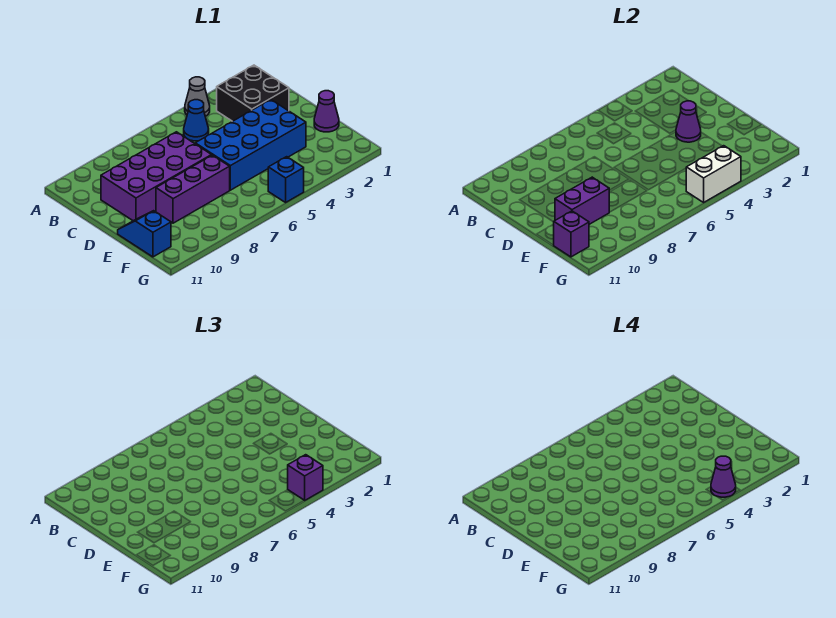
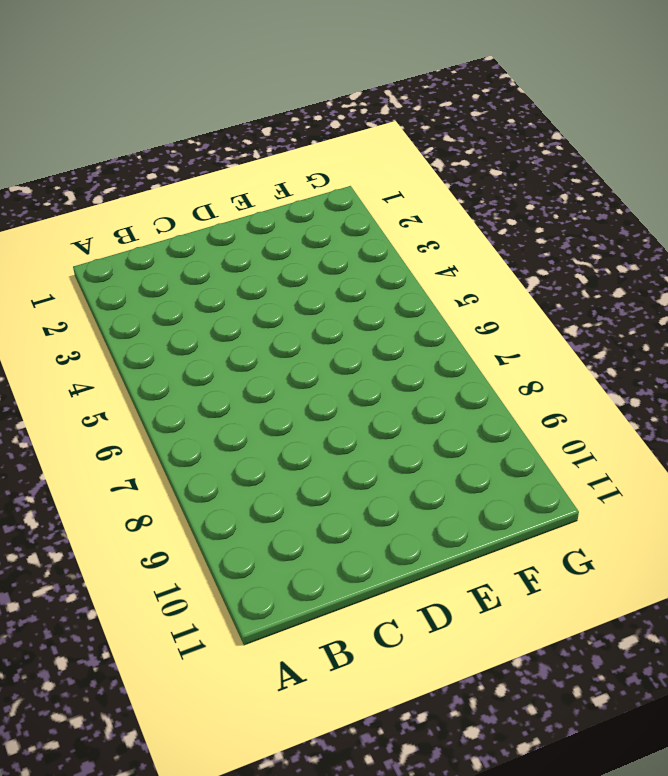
none -> grey cone A4 level 1
none -> black brick B2:C3 level 1
none -> blue cone B5 level 1

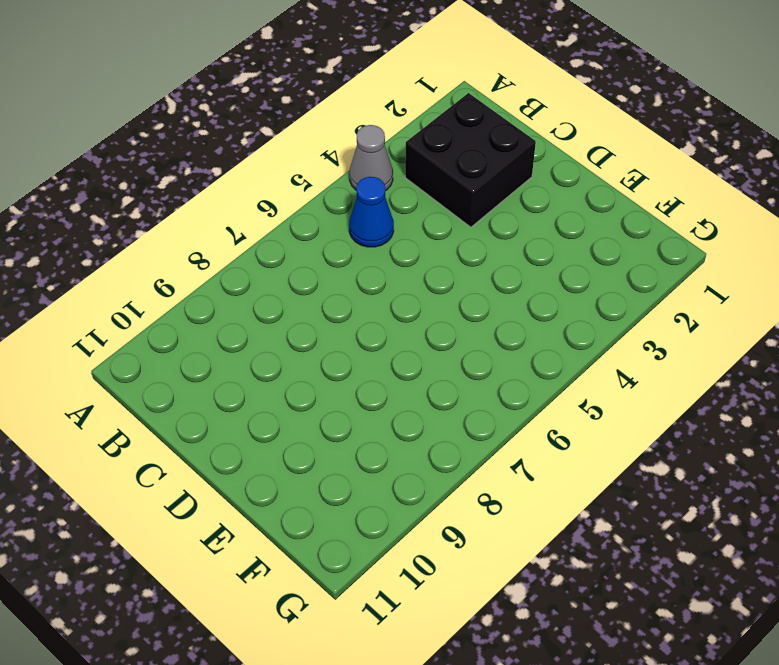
none -> purple brick C7:D10 level 1
none -> blue brick D3:E6 level 1
none -> purple cone E1 level 1

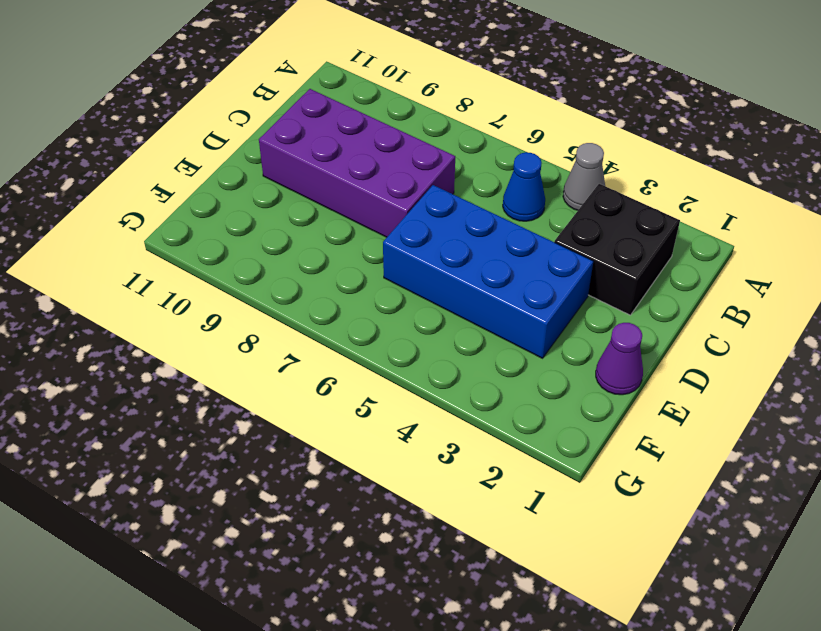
none -> purple brick E7:E9 level 1
none -> blue slope E11:F11 level 1 top F
none -> blue brick G5 level 1

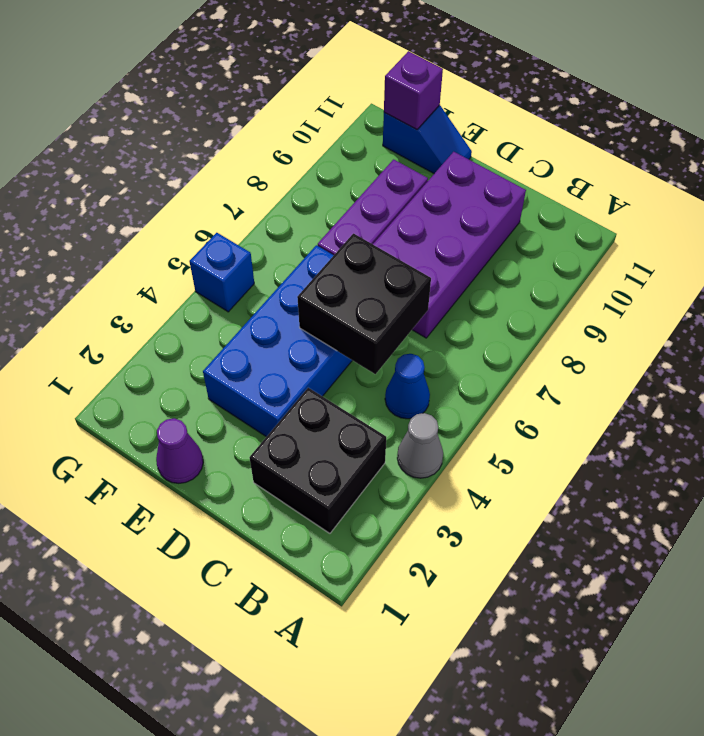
black brick C5:D6 level 2 -> none
none -> purple cone D3 level 2
none -> purple brick E9:E10 level 2
none -> white brick G4:G5 level 2

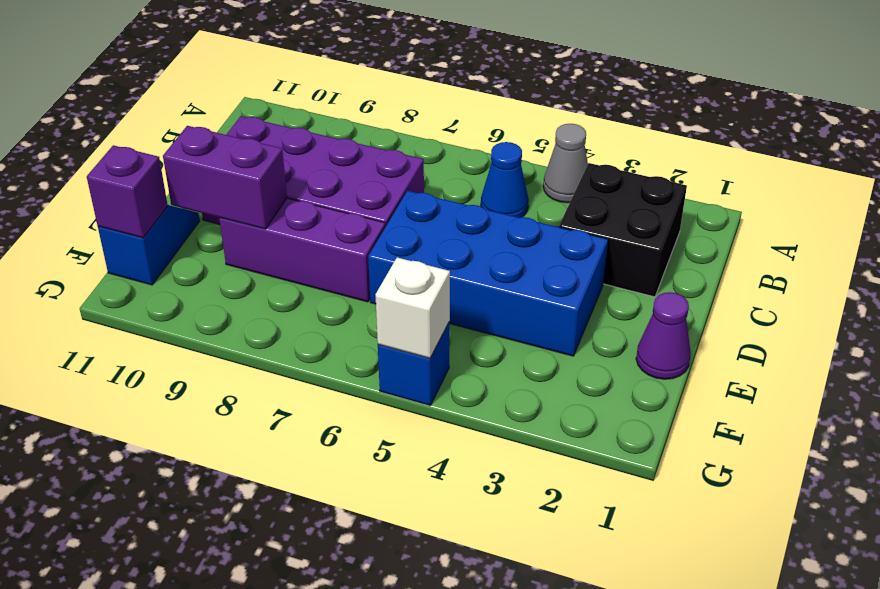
white brick G5 level 2 -> white brick G4:G5 level 2
none -> purple cone D3 level 2
none -> purple brick G4 level 3
none -> purple cone G4 level 4

